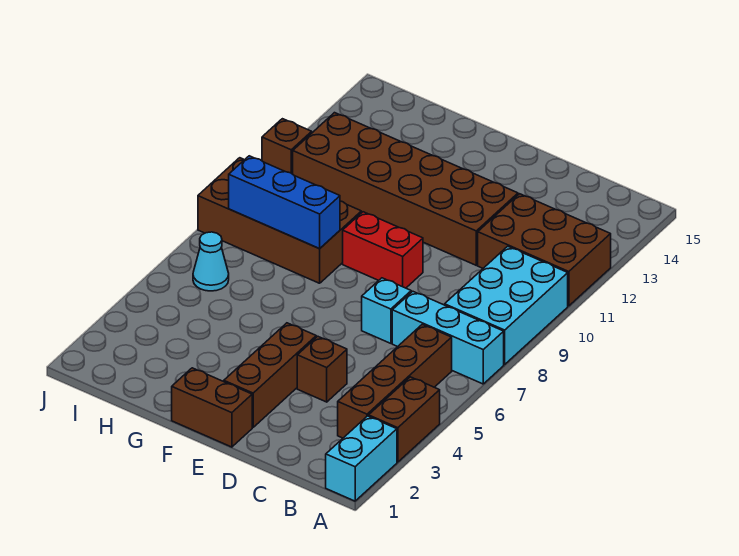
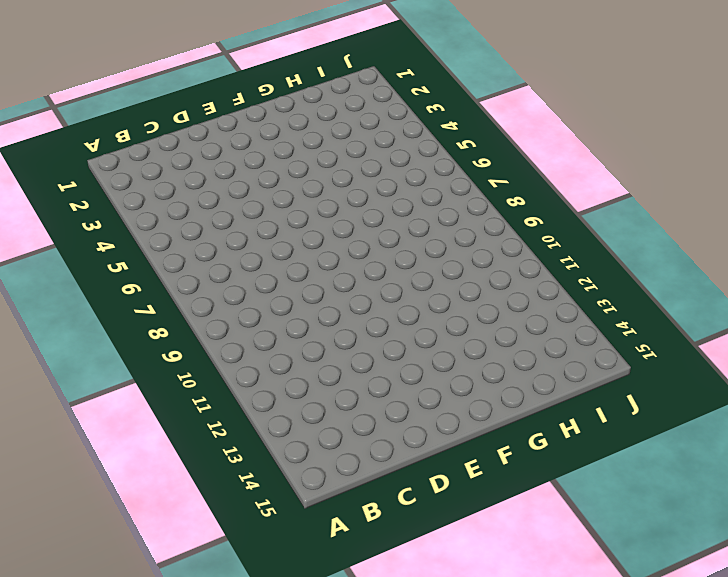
none -> cyan brick A1:A2 level 1
none -> brown brick A3:A4 level 1
none -> cyan brick A7:C7 level 1

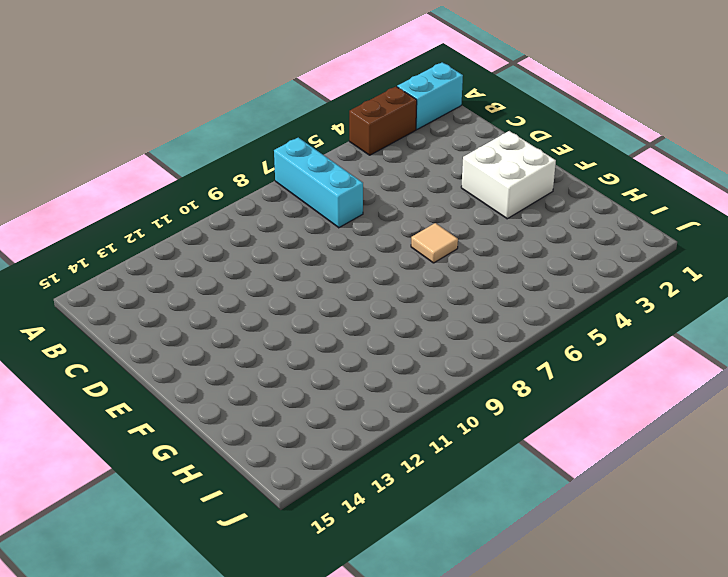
white brick E2:F3 level 1 -> brown brick E2:E4 level 1
tan tile F6 level 1 -> none
none -> cyan brick A8:B10 level 1
none -> brown brick A11:C12 level 1
none -> brown brick B3:B6 level 1

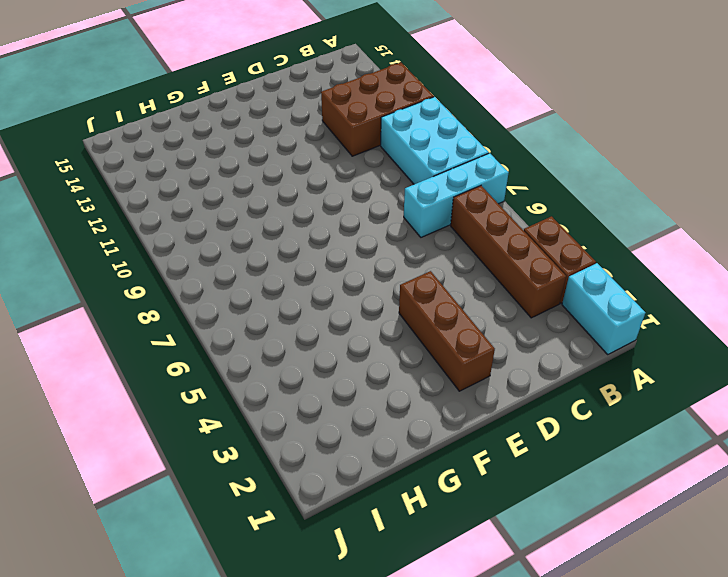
none -> brown brick D4 level 1
none -> cyan brick D7 level 1
none -> brown brick D11:I12 level 1

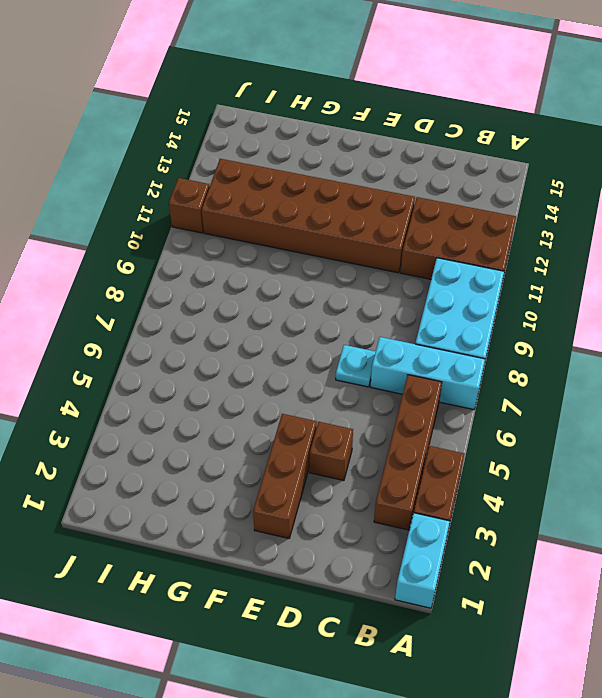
cyan plate D7 level 1 -> cyan brick D7 level 1
none -> brown brick E1:F1 level 1
none -> red brick E9:F9 level 1
none -> brown brick G8:J9 level 1

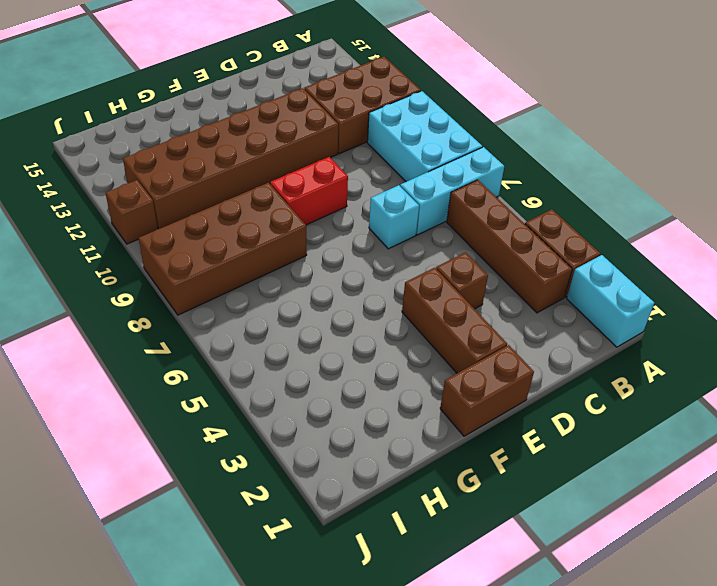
none -> cyan cone I6 level 1
none -> blue brick G8:I8 level 2

